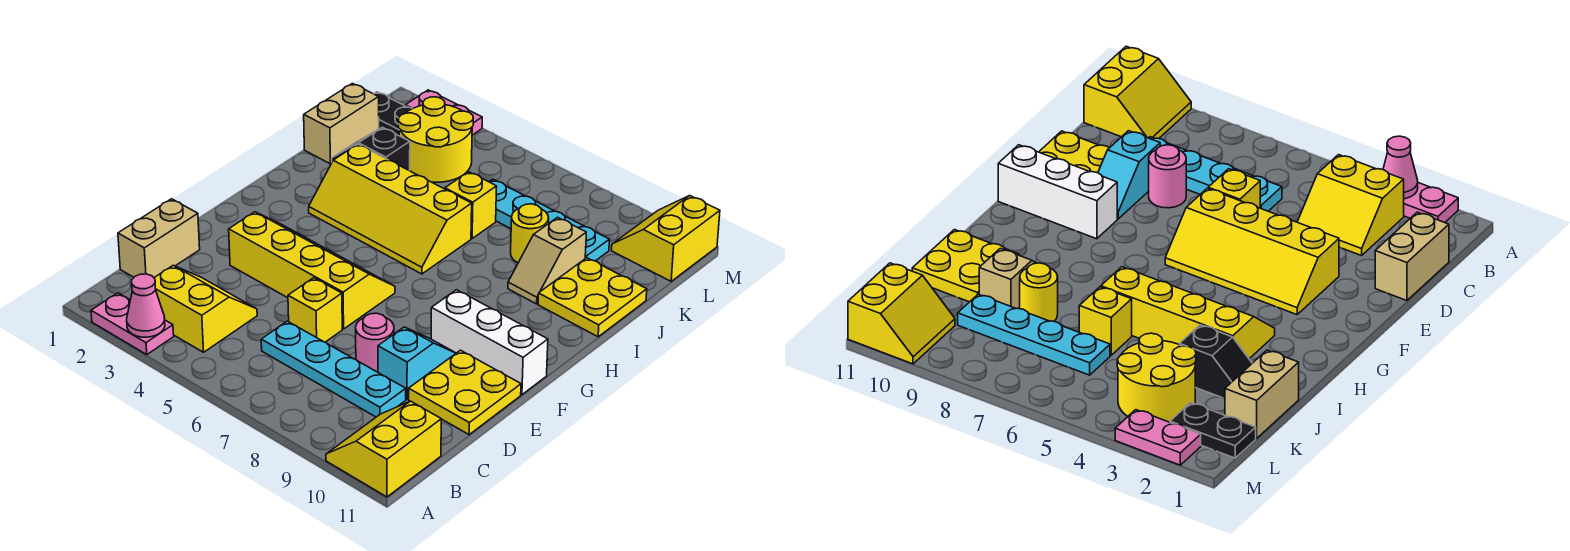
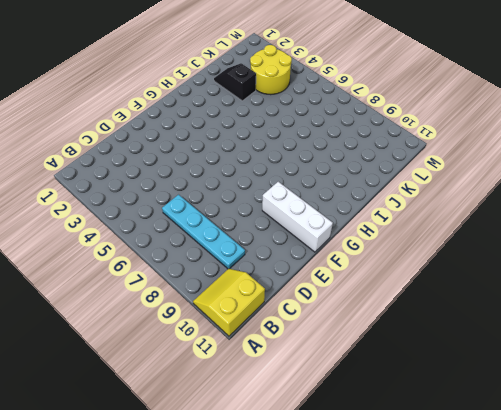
none -> pink plate A2:A3 level 1
none -> yellow slope B3:C4 level 1 top B
none -> tan brick C1:D1 level 1

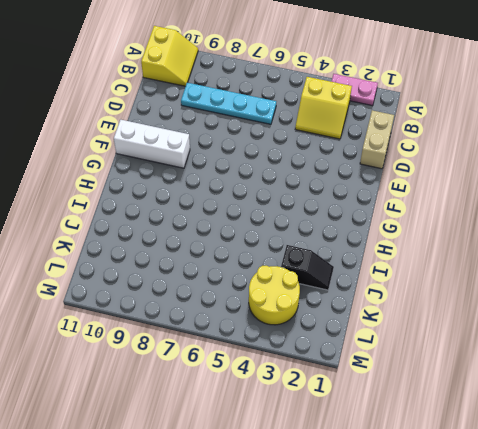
none -> yellow brick D6 level 1
none -> pink round brick D8 level 1
none -> cyan slope D9:E9 level 1 top D

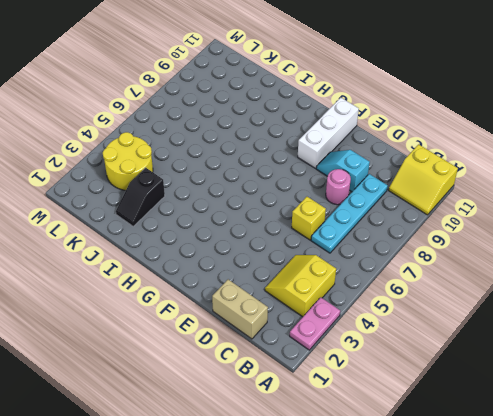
none -> yellow plate D10:E11 level 1
none -> yellow slope E3:F6 level 1 top E
none -> yellow slope H3:I6 level 1 top I

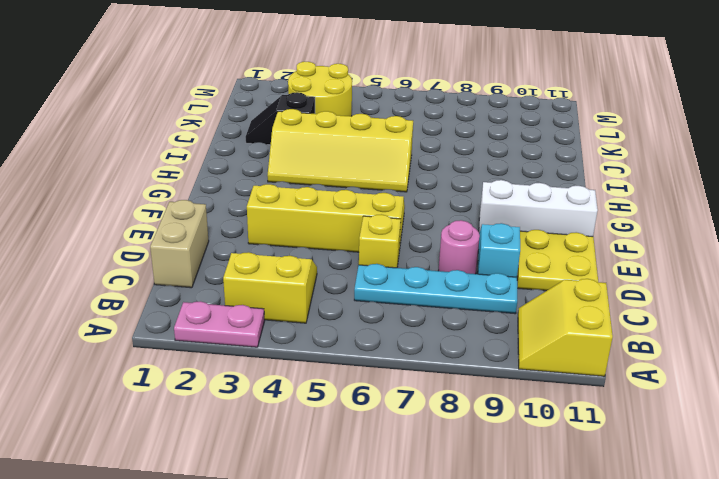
none -> tan slope I9:J9 level 1 top J
none -> yellow plate I10:J11 level 1
none -> tan brick J1:K1 level 1

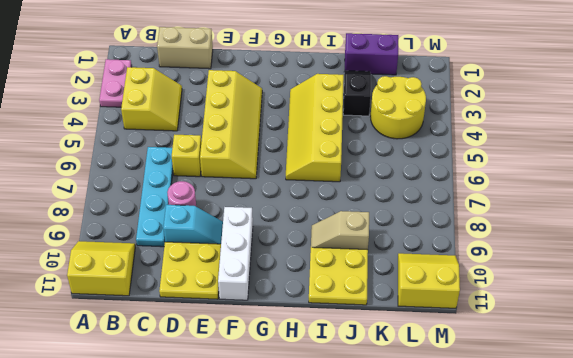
purple brick J1:K1 level 1 -> tan brick J1:K1 level 1
none -> yellow brick J6 level 1
none -> yellow round brick J8 level 1
none -> cyan plate K6:K9 level 1

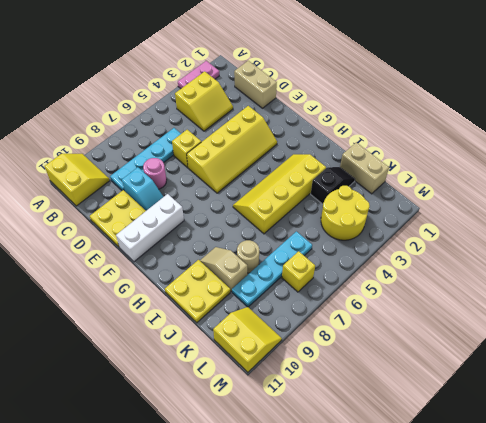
tan round brick J8 level 1 -> yellow round brick J8 level 1
yellow brick L7 level 1 -> yellow brick J6 level 1
none -> black plate L1:L2 level 1
none -> pink plate M2:M3 level 1
none -> pink cone A3 level 2

